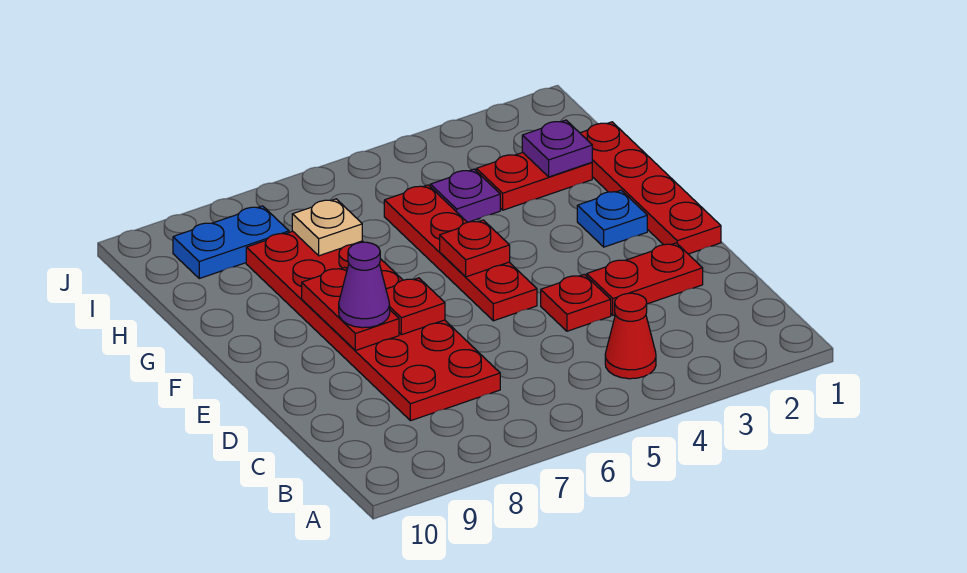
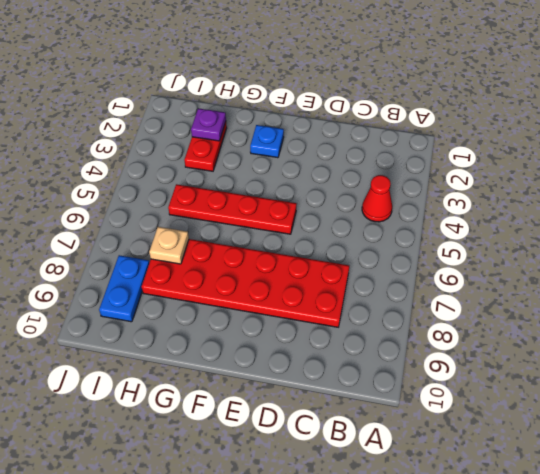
none -> red plate D2:D3 level 1
none -> red plate D4 level 1
none -> red plate E1:H1 level 1

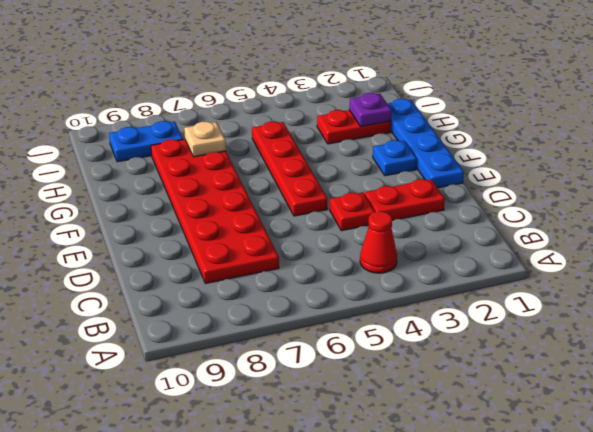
blue plate E1:H1 level 1 -> red plate E1:H1 level 1
none -> purple plate H4 level 1
none -> red plate E7 level 2
none -> red plate E8:F8 level 2

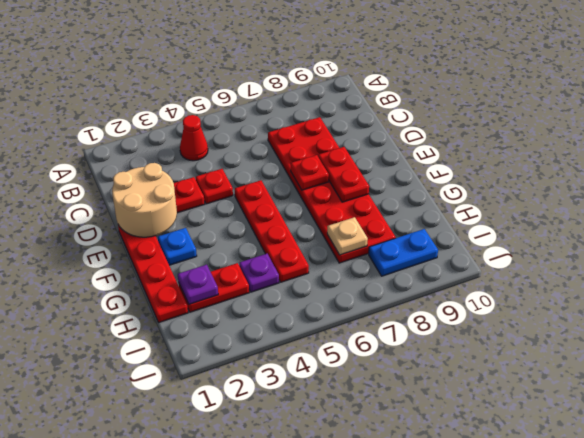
tan round brick D1:E2 level 2 -> none
none -> red plate F5 level 2
none -> purple cone E8 level 3

